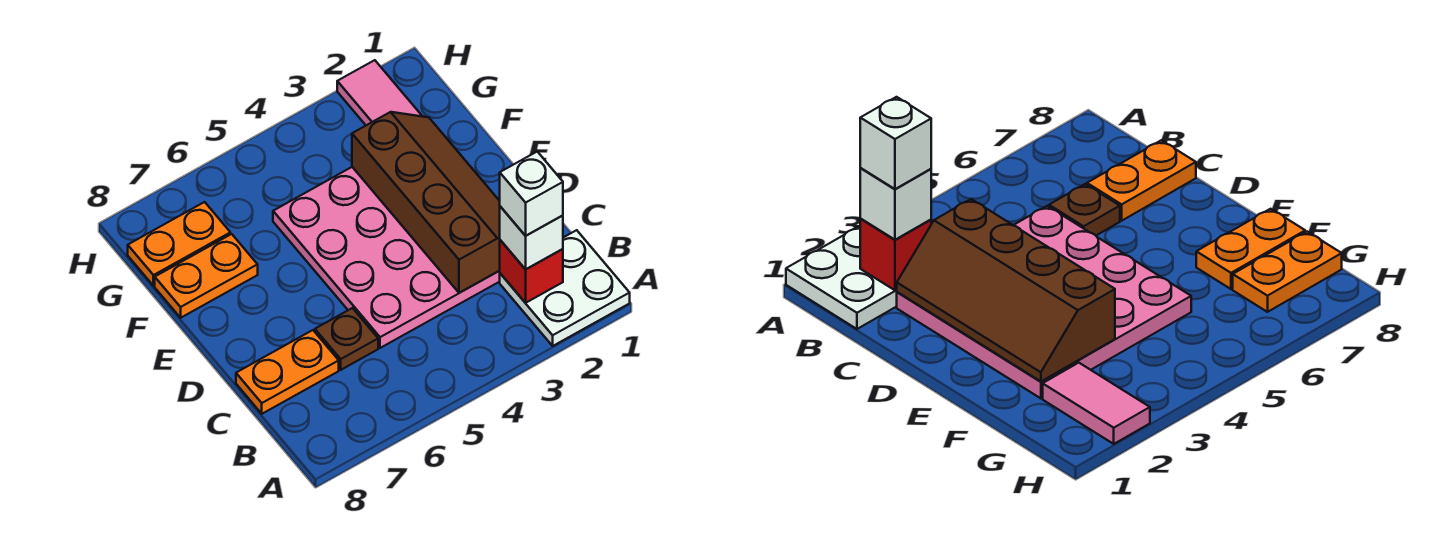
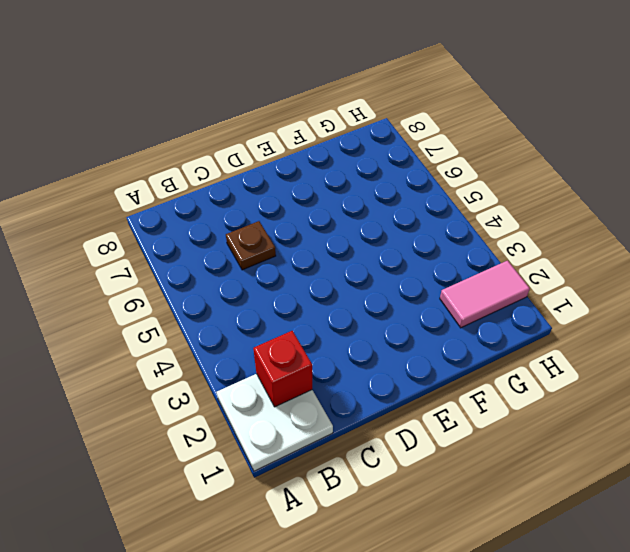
none -> pink plate C2:F5 level 1
none -> orange plate C7:C8 level 1

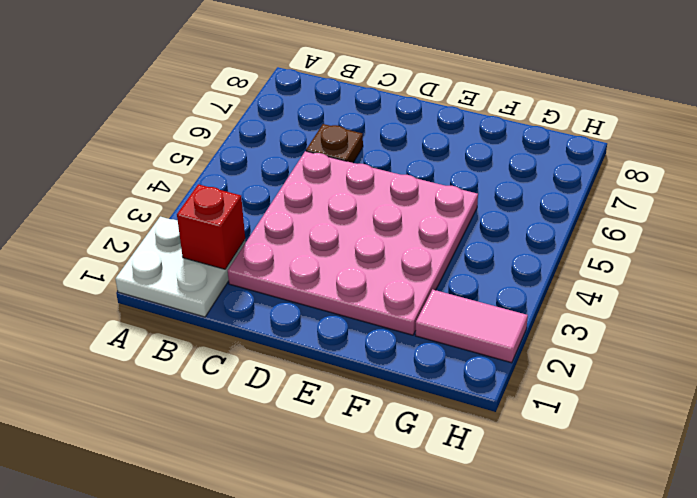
none -> orange plate C7:C8 level 1
none -> orange plate F7:F8 level 1

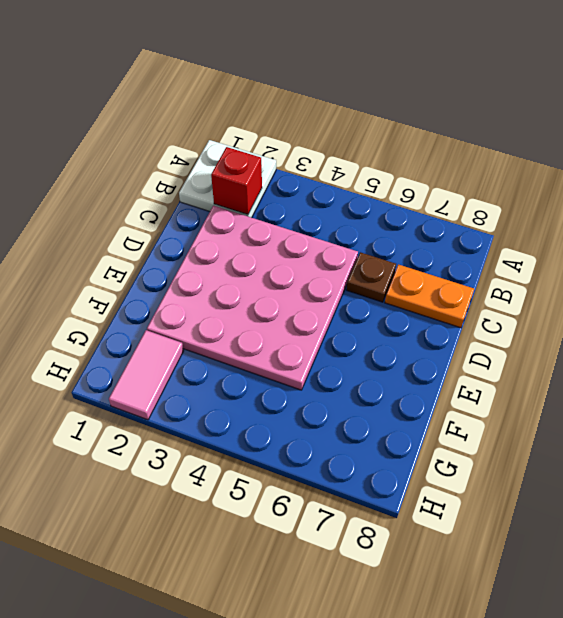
none -> orange plate F7:F8 level 1
none -> orange plate G7:G8 level 1

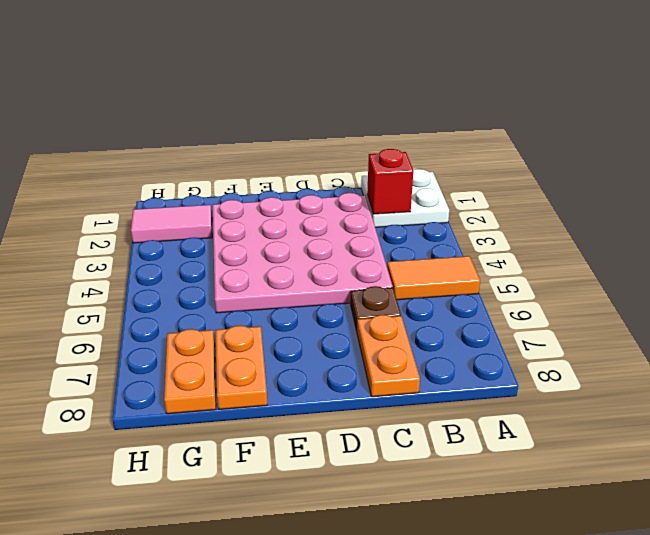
orange tile A5:B5 level 1 -> none
none -> brown slope C2:F3 level 2 top 3
none -> white brick B2 level 3

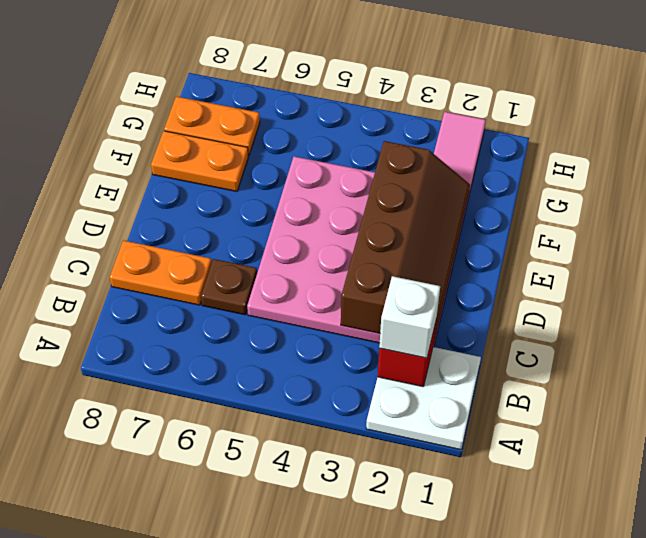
none -> white brick B2 level 4

